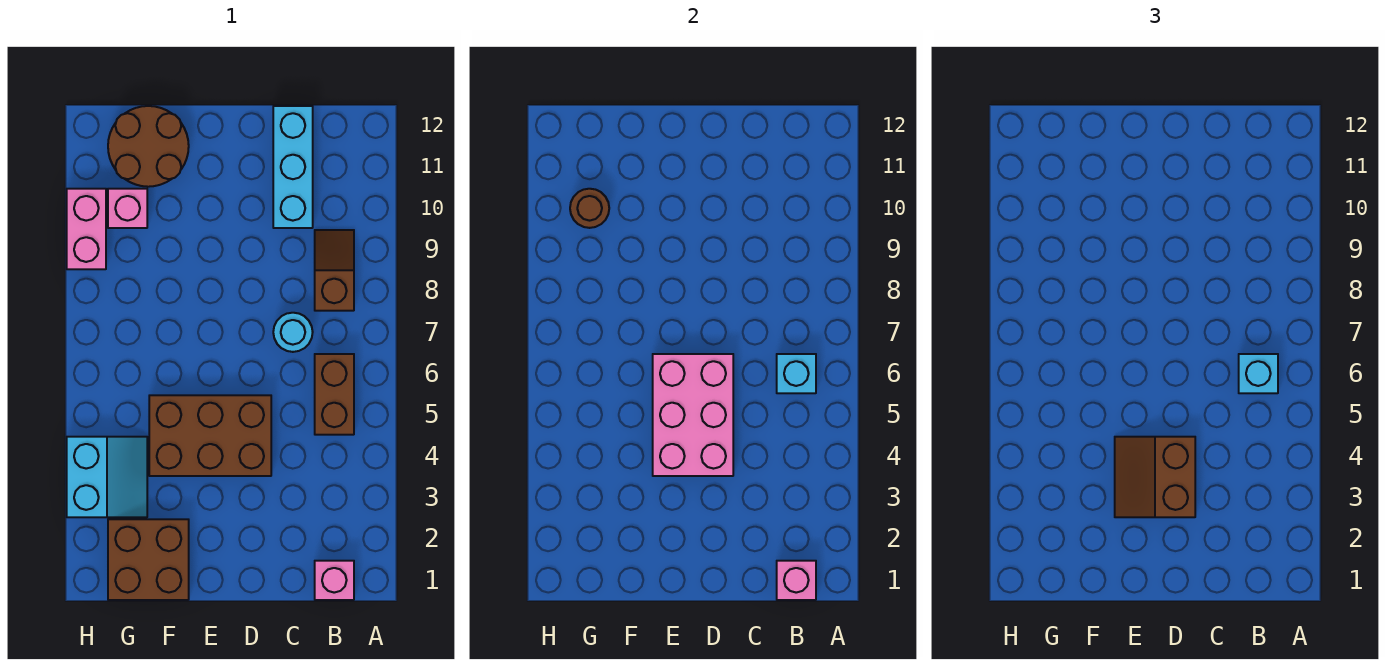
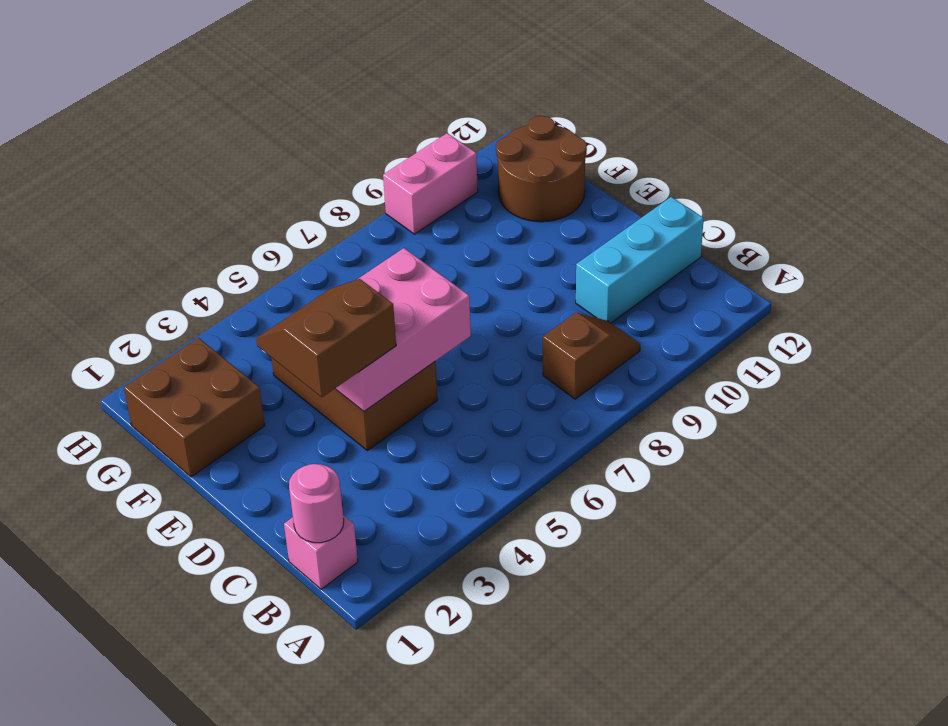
pink round brick B1 level 2 -> pink brick B1 level 2
none -> brown brick B5:B6 level 1
none -> cyan round brick C7 level 1
none -> cyan slope G3:H4 level 1 top H

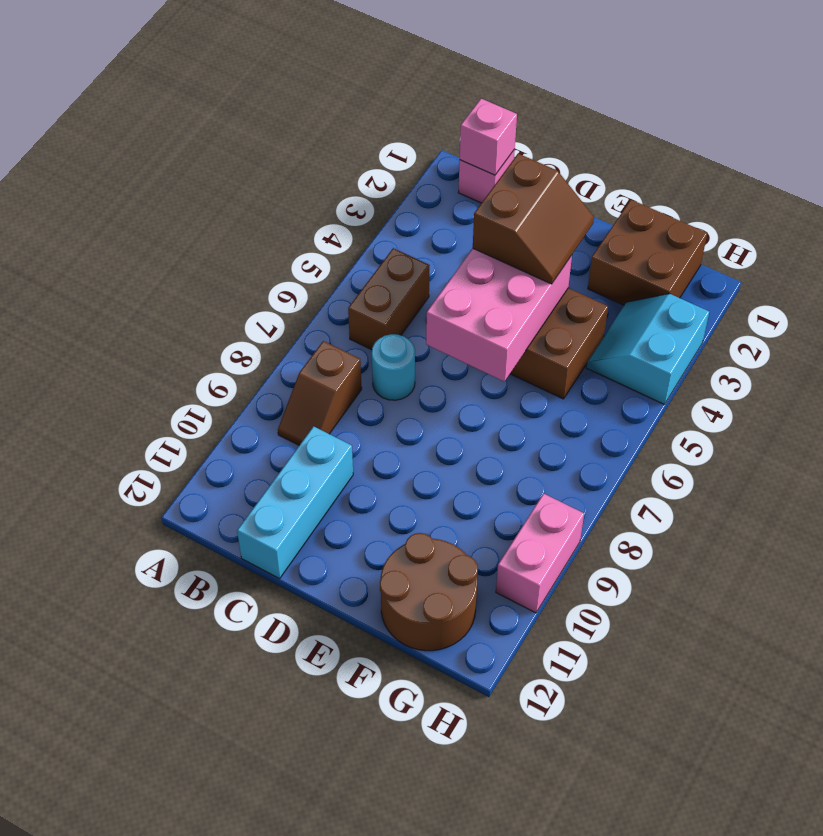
none -> pink brick G10 level 1
none -> cyan brick B6 level 2
none -> brown round brick G10 level 2

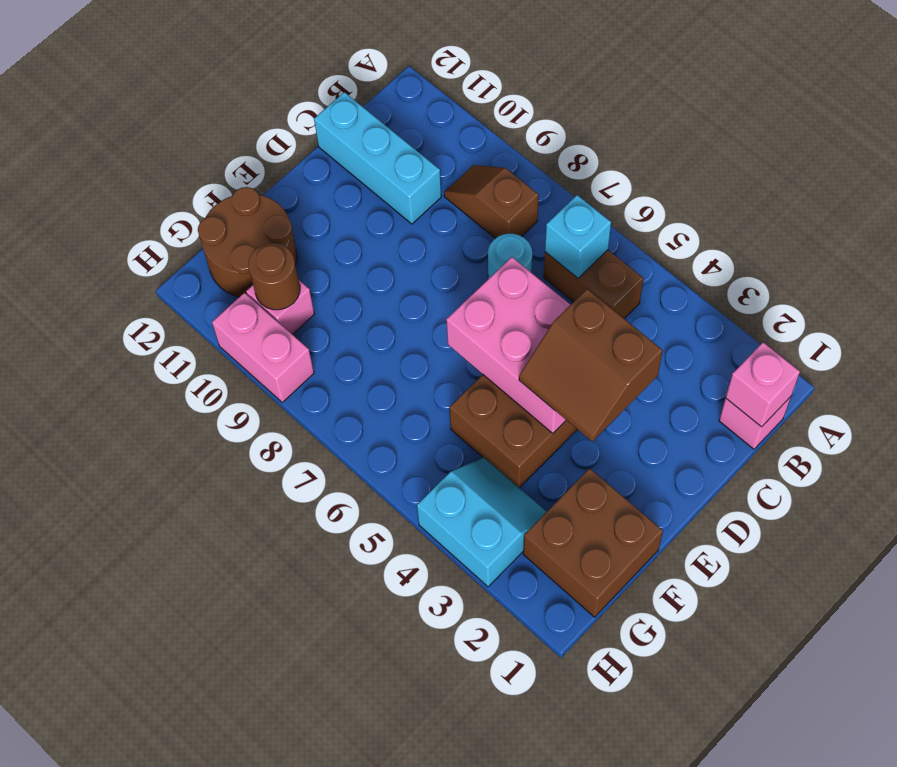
none -> cyan brick B6 level 3

